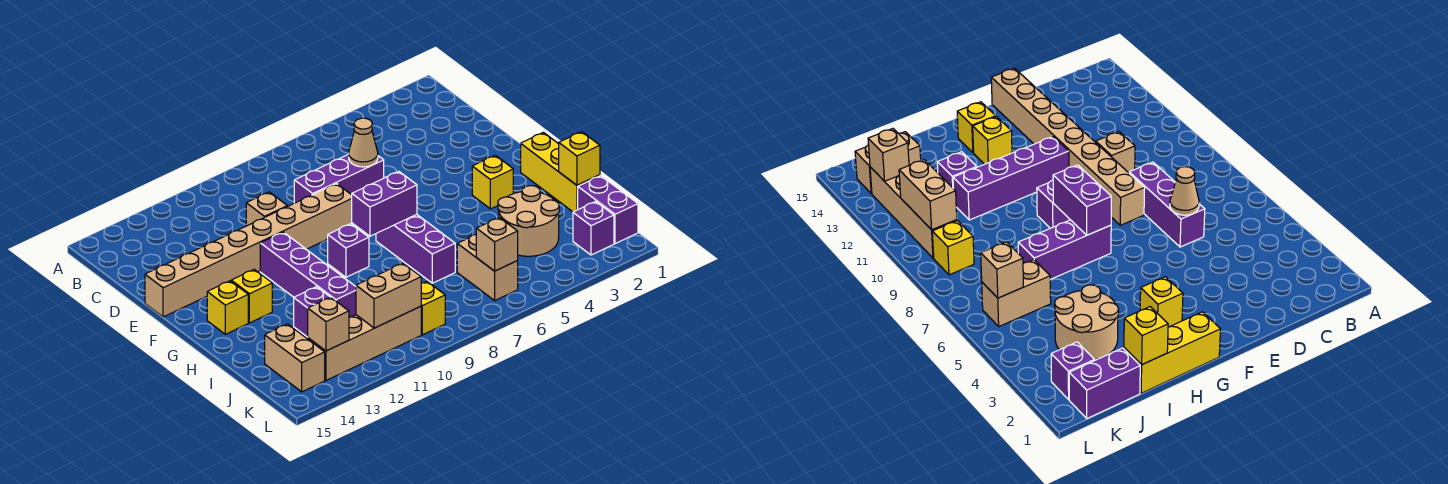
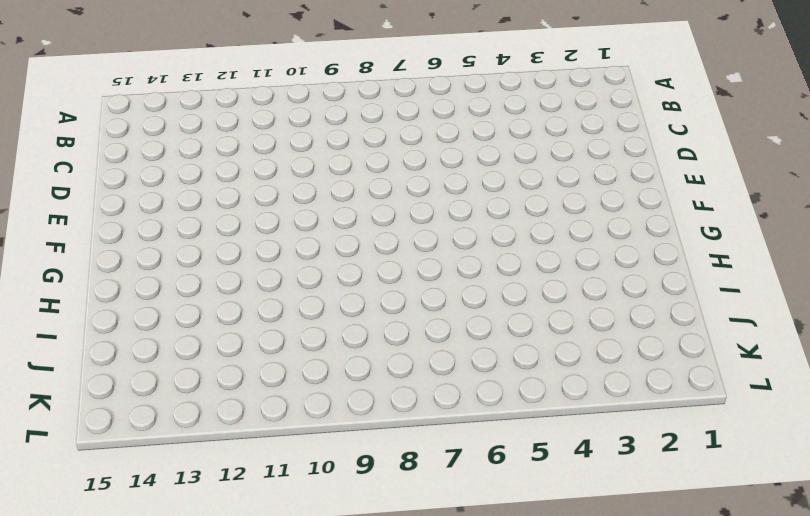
none -> purple brick D6:D8 level 1
none -> tan brick D10 level 1
none -> tan brick E8:E15 level 1

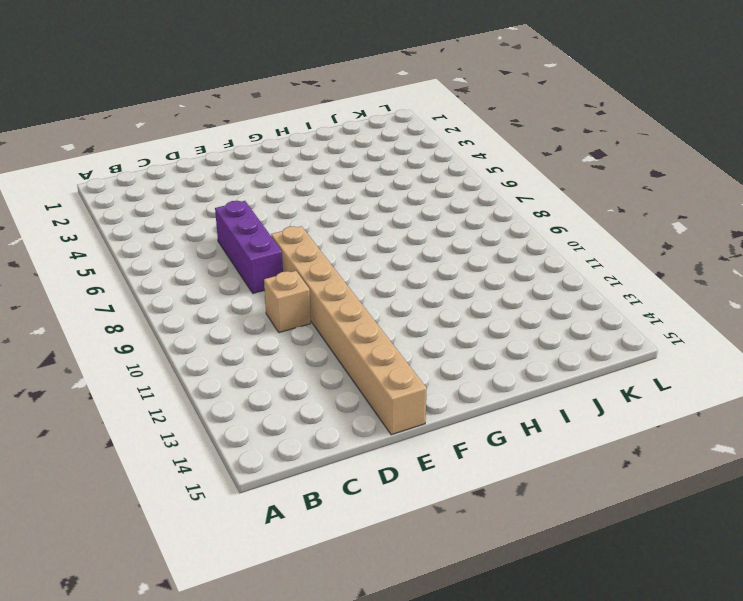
none -> purple brick F11:I11 level 1
none -> yellow brick G1:I1 level 1
none -> yellow brick G3 level 1

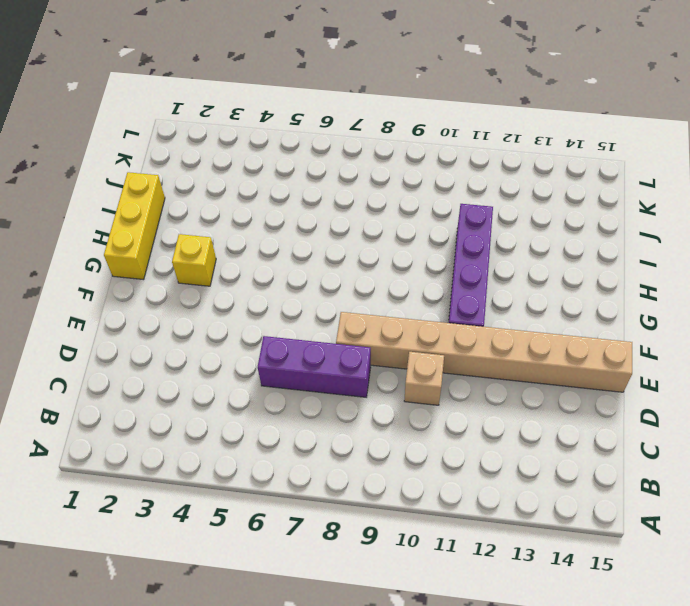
none -> purple brick G7:I7 level 1
none -> purple brick G9 level 1
none -> yellow brick G13 level 1

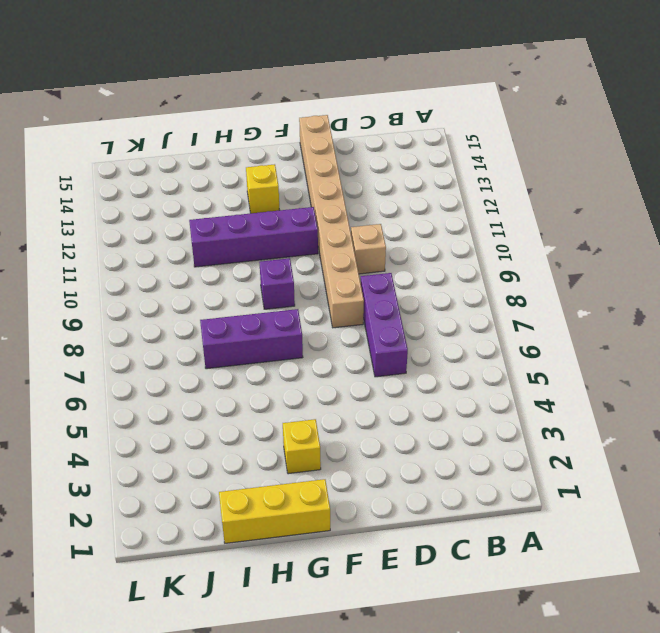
none -> yellow brick G14 level 1
none -> tan round brick I3:J4 level 1
none -> purple brick I12 level 1

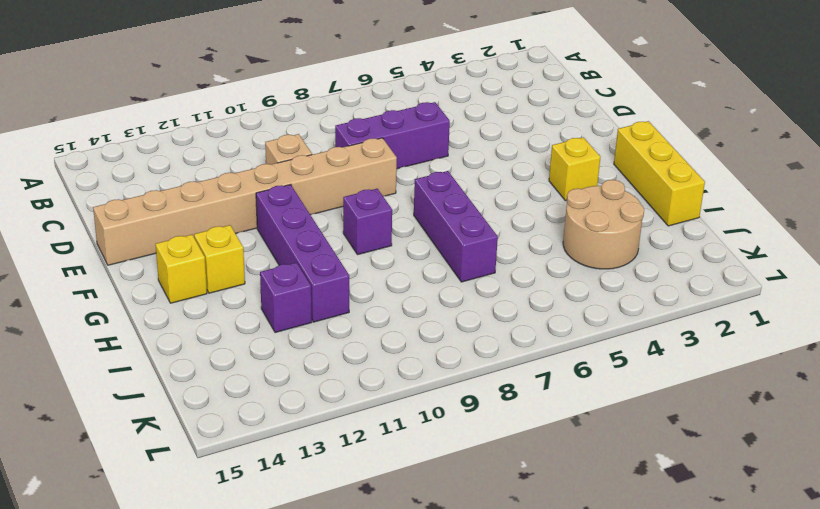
none -> purple brick J1:K1 level 1
none -> tan brick J6:K6 level 1
none -> tan brick J14:K14 level 1

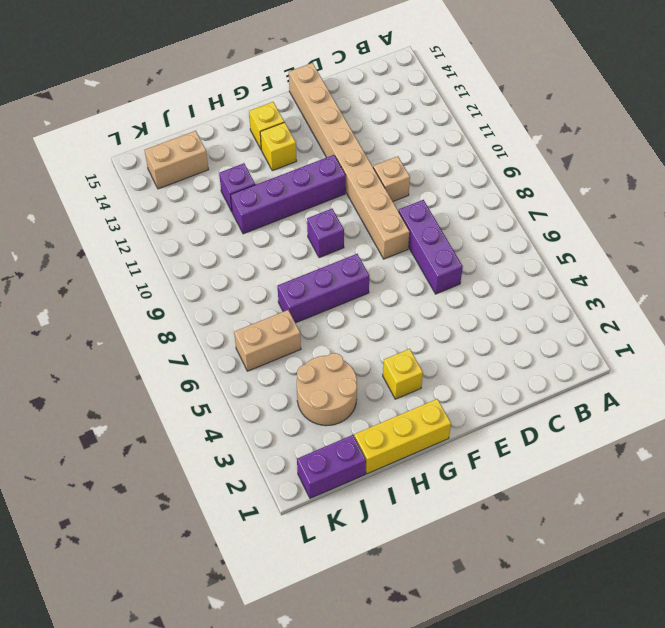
none -> purple brick K2 level 1
none -> yellow brick K9 level 1
none -> tan brick K10:K13 level 1

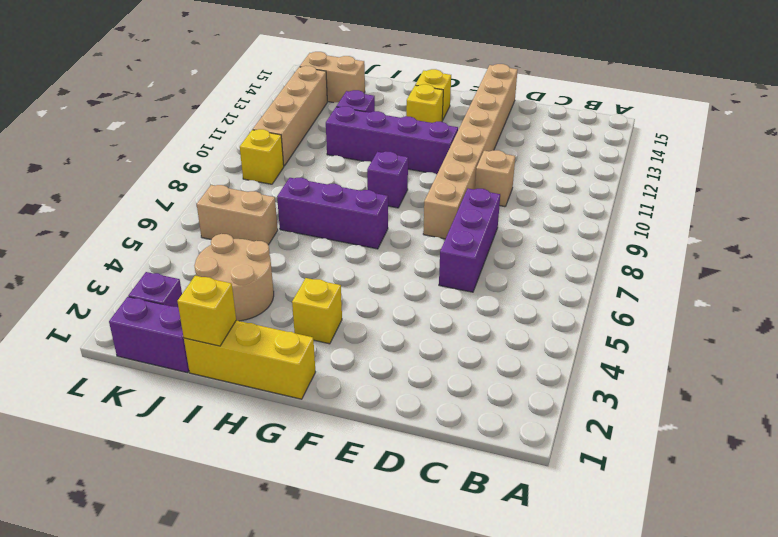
none -> tan cone D6 level 2
none -> purple brick G7:G8 level 2
none -> tan brick K6 level 2

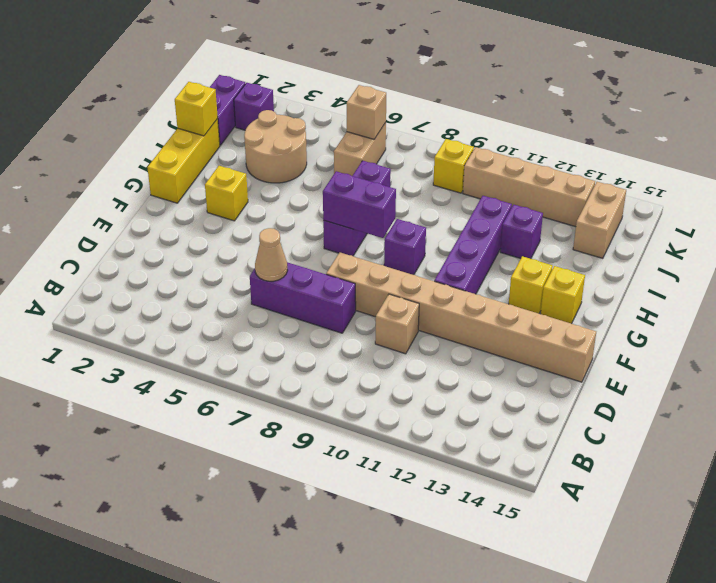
none -> tan brick K10:K11 level 2
none -> tan brick K13 level 2

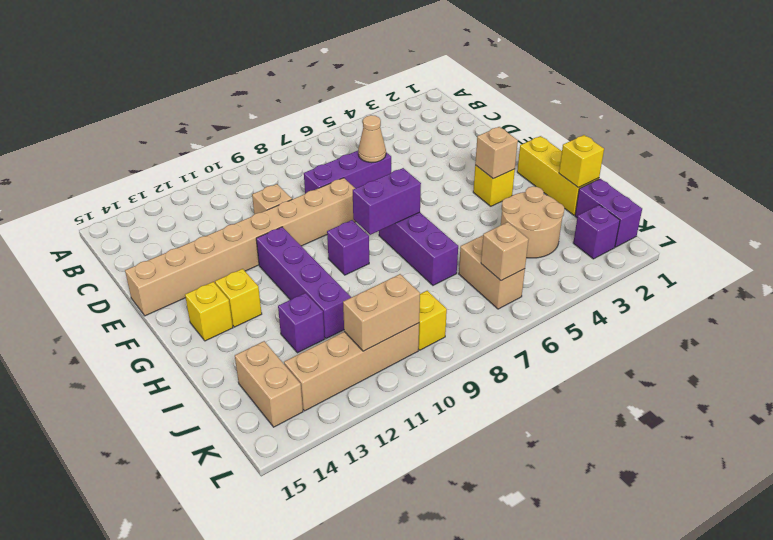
tan brick G3 level 2 -> tan brick K13 level 2

